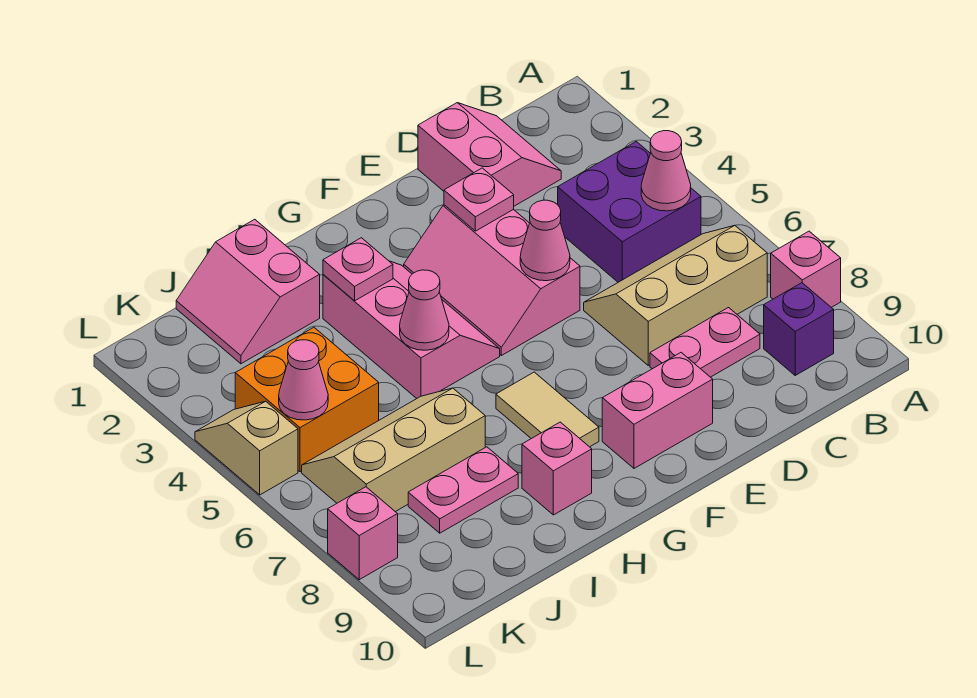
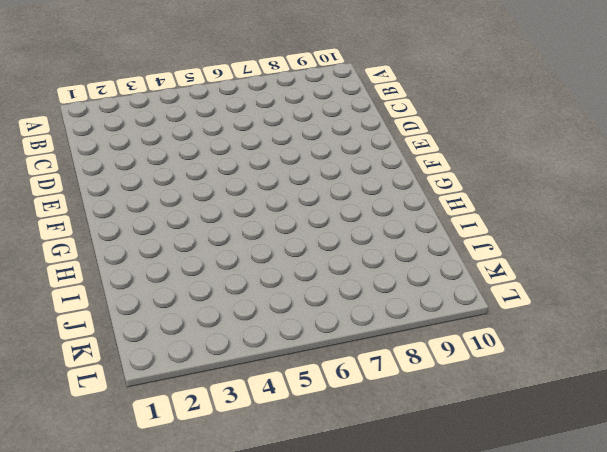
none -> pink brick A8 level 1
none -> purple brick B4:C5 level 1
none -> tan slope B6:D7 level 1 top 7

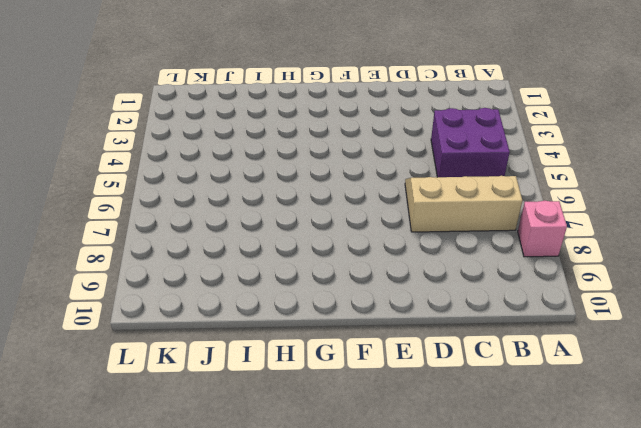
none -> purple brick B9 level 1
none -> pink slope C1:D2 level 1 top D
none -> pink plate C8:D8 level 1

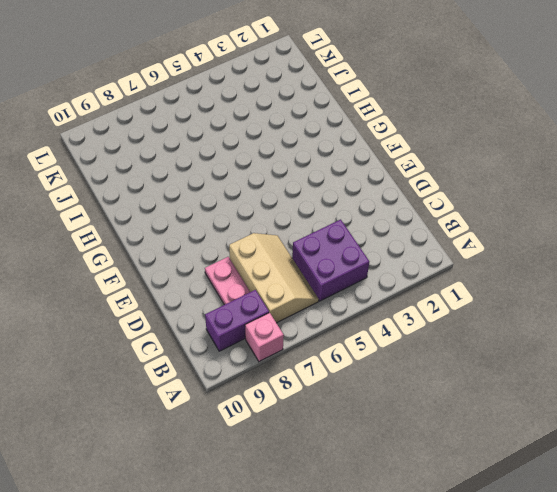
purple brick B8:B9 level 1 -> purple brick B9 level 1
none -> pink slope C1:D2 level 1 top D
none -> pink slope E3:F5 level 1 top E
none -> pink brick E9:F9 level 1

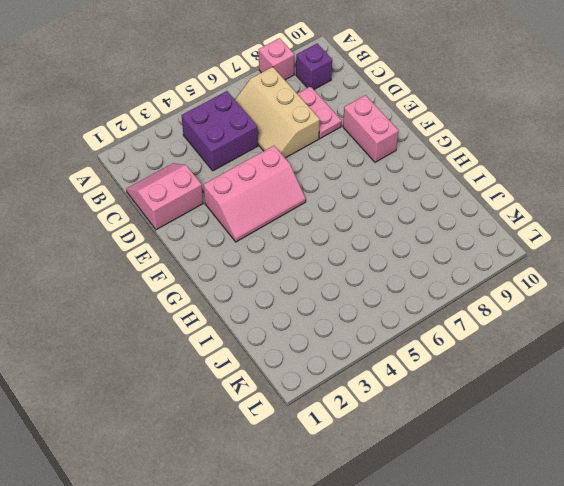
none -> pink slope G3:H5 level 1 top H
none -> tan tile G7:G8 level 1
none -> pink brick H9 level 1

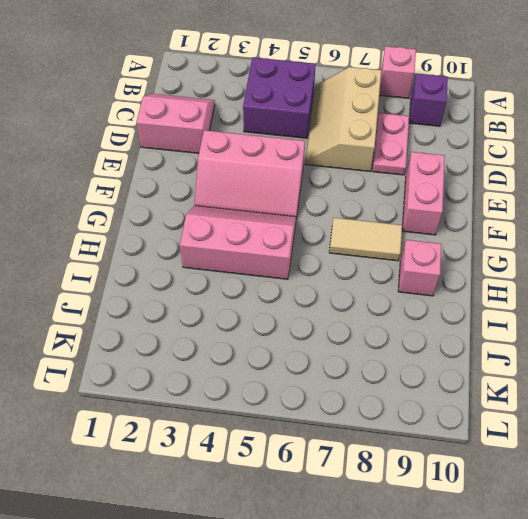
none -> pink slope I1:J2 level 1 top I
none -> tan slope I6:K7 level 1 top 7
none -> pink plate I8:J8 level 1

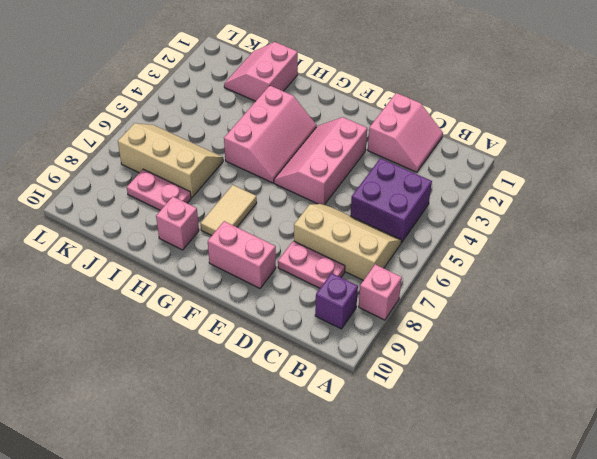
none -> orange brick J4:K5 level 1
none -> tan slope L4:L5 level 1 top 5
none -> pink brick L8 level 1

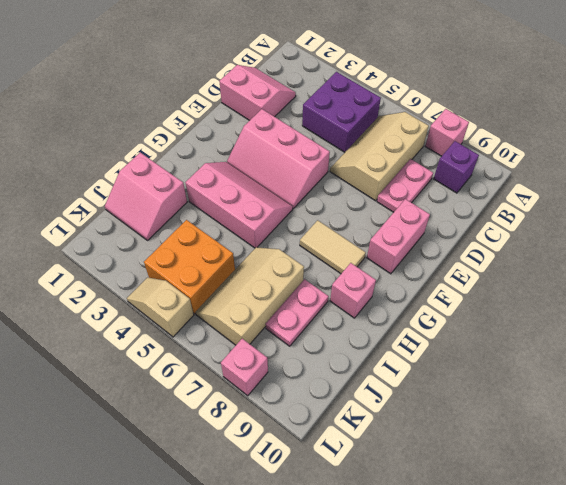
none -> pink cone B5 level 2
none -> pink plate E3 level 2
none -> pink cone E5 level 2

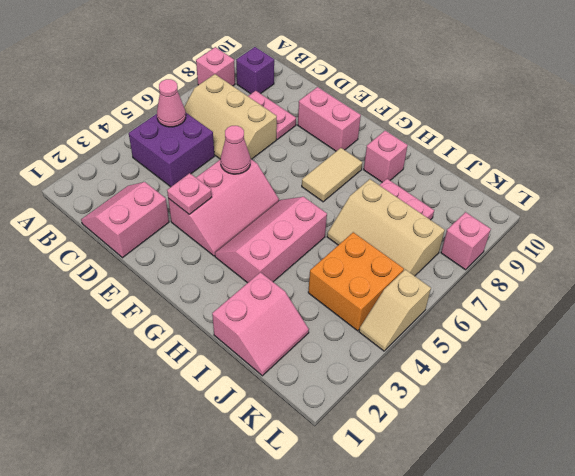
none -> pink plate H3 level 2
none -> pink cone H5 level 2
none -> pink cone K5 level 2

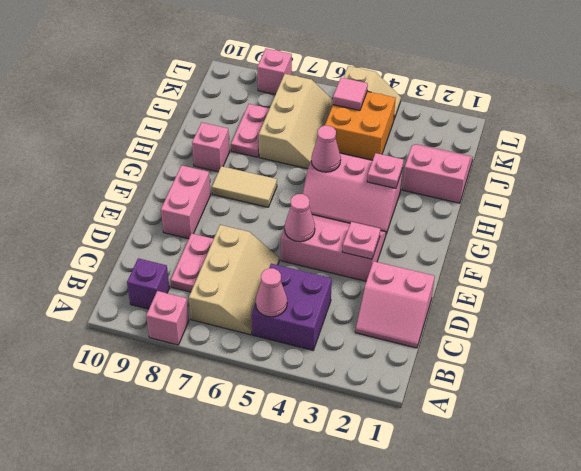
pink tile K5 level 2 -> pink cone K5 level 2

